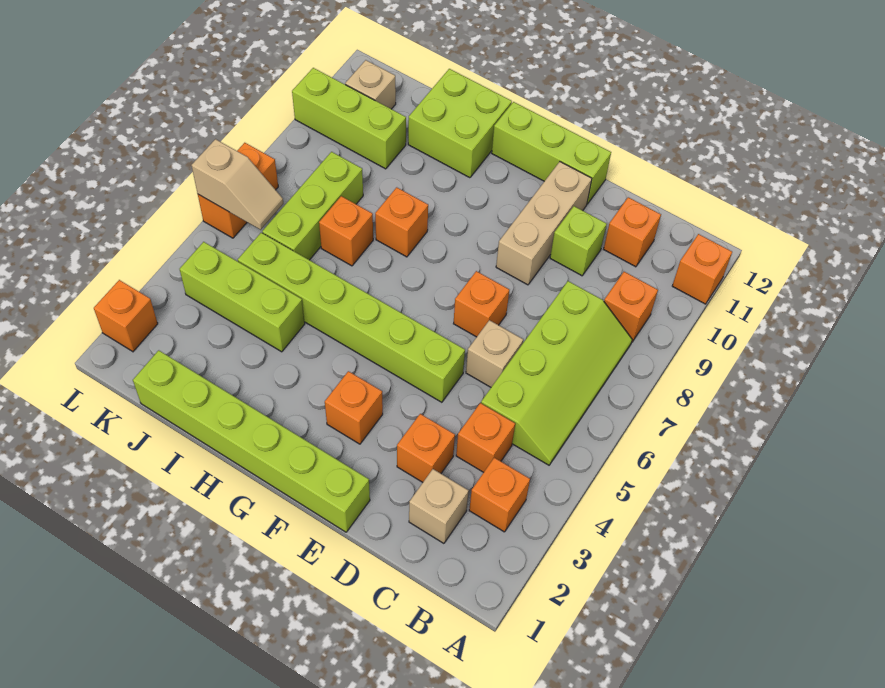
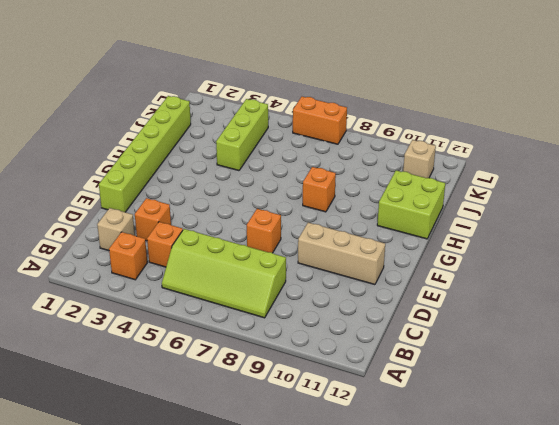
none -> orange brick A11 level 1
none -> orange brick B9 level 1
none -> orange brick C11 level 1

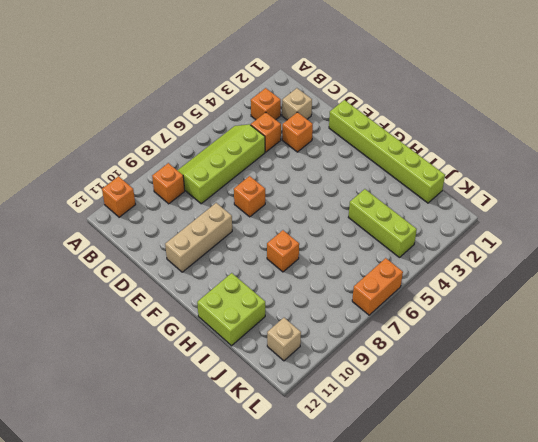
none -> orange brick C11 level 1
none -> tan brick D6 level 1
none -> lime brick D10 level 1

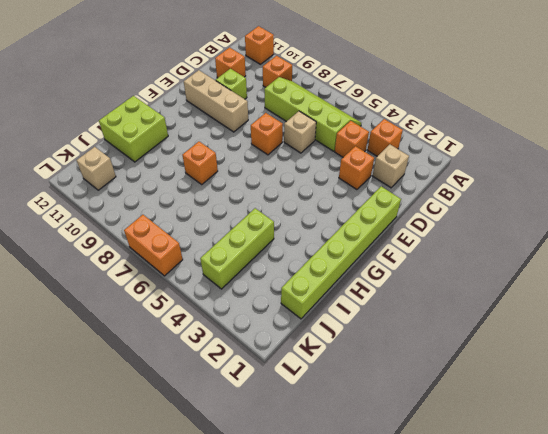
none -> lime brick E5:J5 level 1
none -> lime brick E12:G12 level 1
none -> orange brick F3 level 1

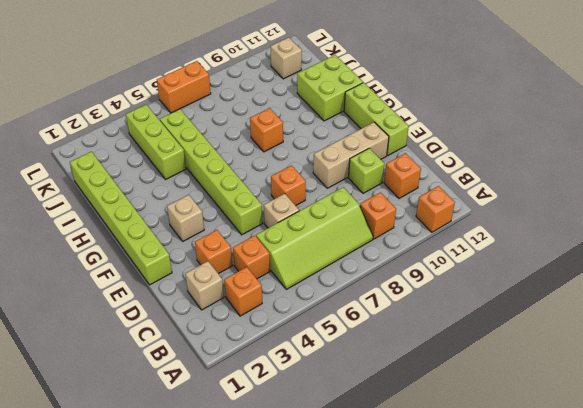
tan brick F3 level 1 -> orange brick F3 level 1
none -> orange brick I7 level 1
none -> lime brick J6:J8 level 1
none -> lime brick J10:L10 level 1

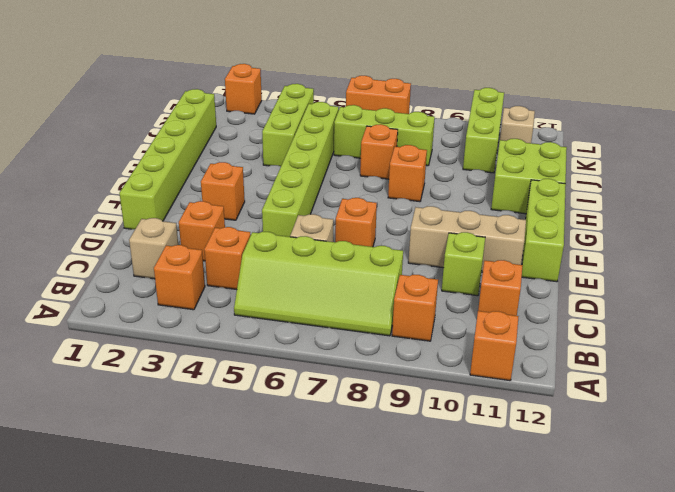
none -> tan slope K6:L6 level 2 top L

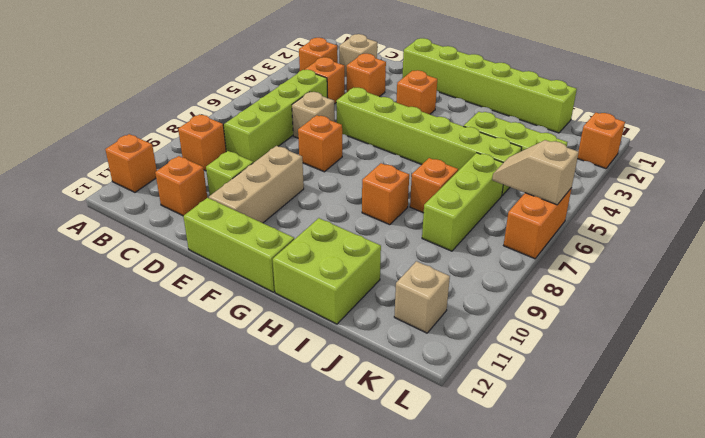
none -> lime brick J10:L10 level 1

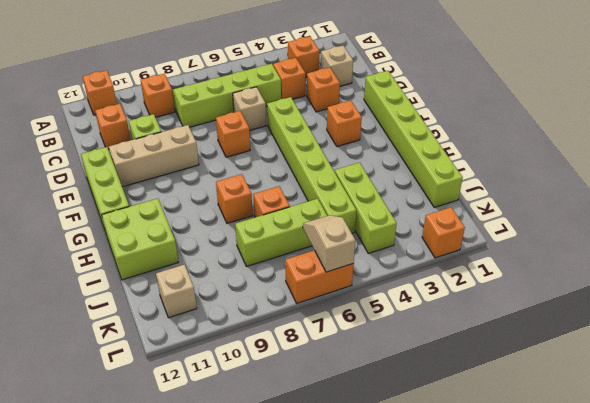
none -> lime brick J10:L10 level 1

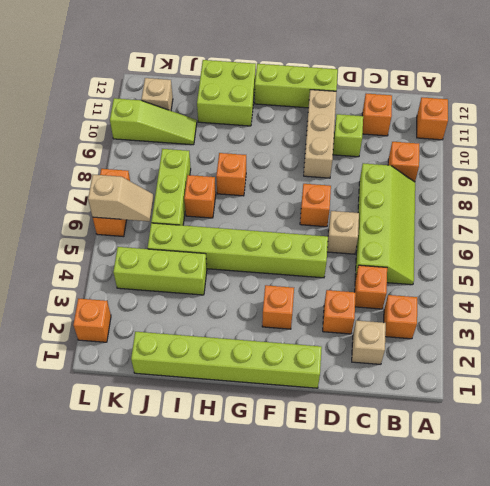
lime slope J10:L10 level 1 top L -> lime brick J10:L10 level 1

